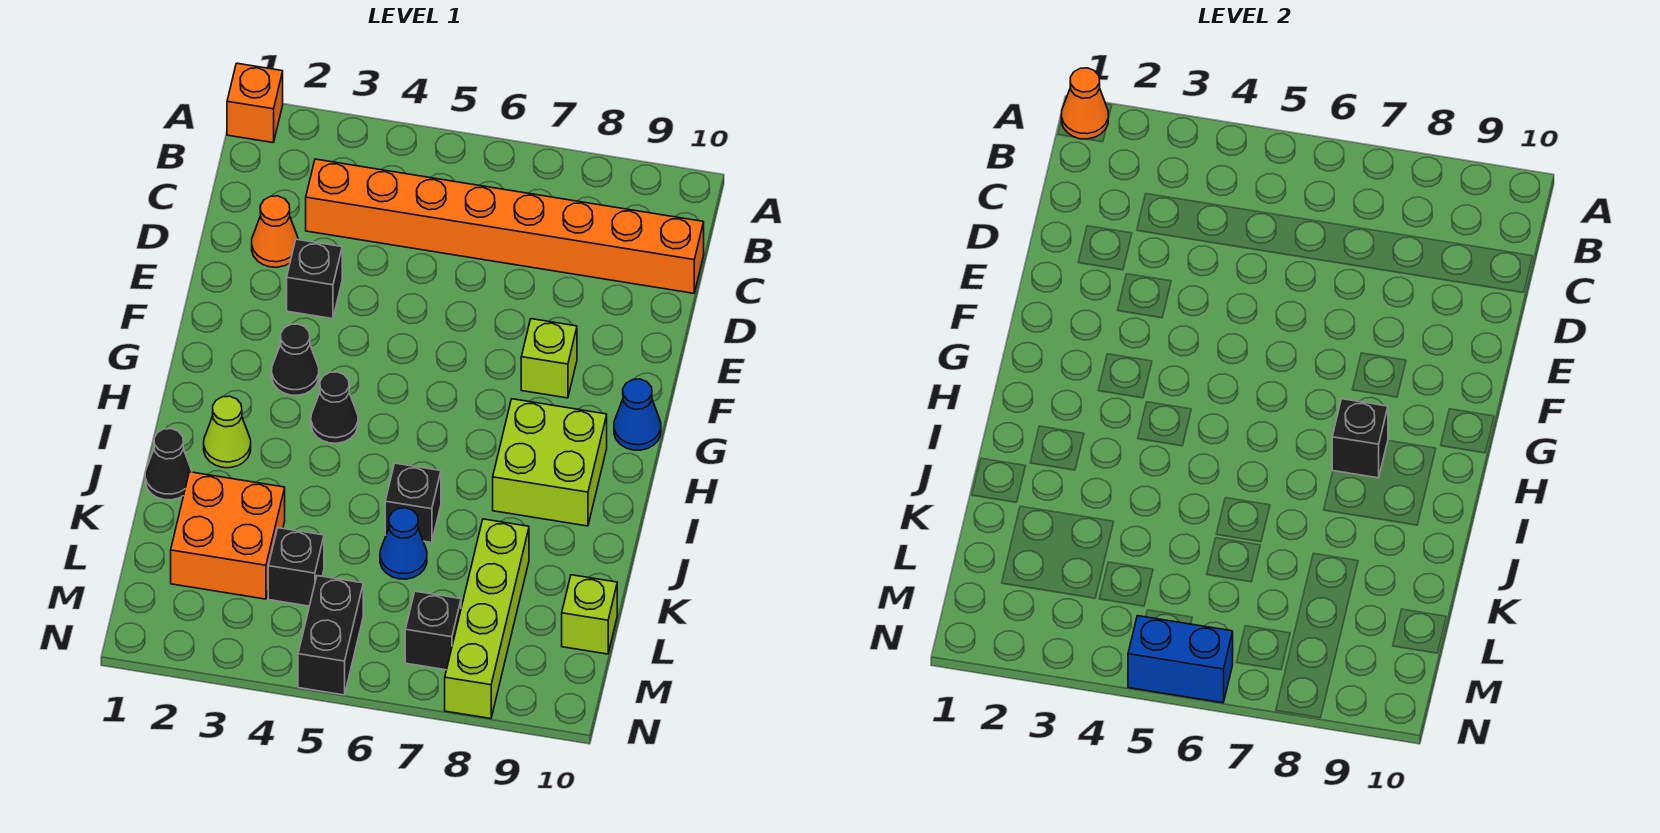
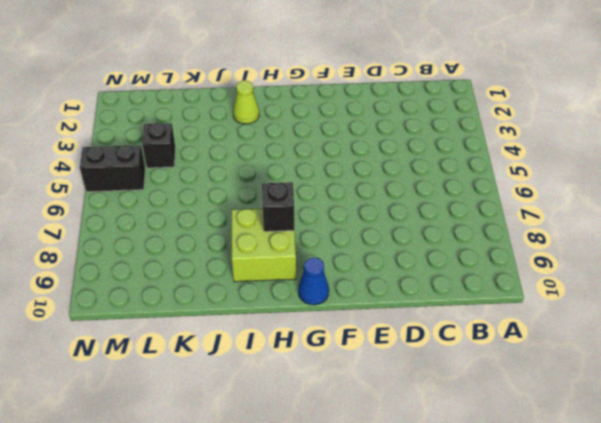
none -> orange brick A1 level 1
none -> orange brick C3:C10 level 1
none -> orange cone D2 level 1

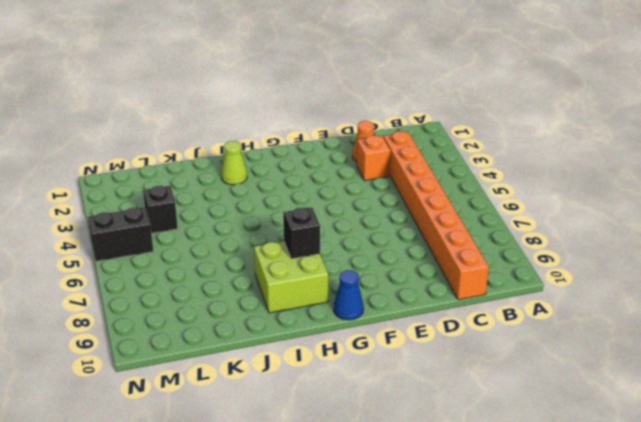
orange brick D3 level 1 -> orange brick A1 level 1
none -> black brick E3 level 1
none -> lime brick F8 level 1
none -> black cone G3 level 1

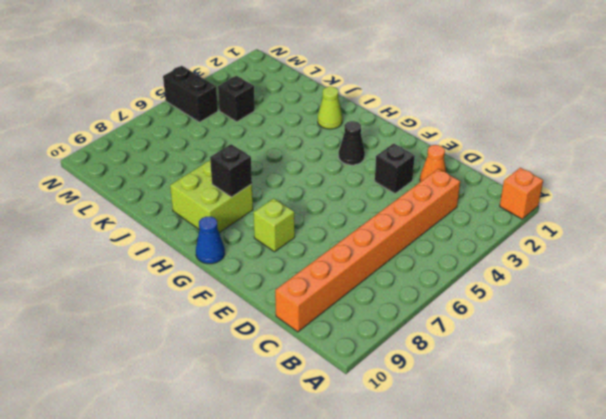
none -> black cone H4 level 1
none -> black cone J1 level 1
none -> black brick J6 level 1

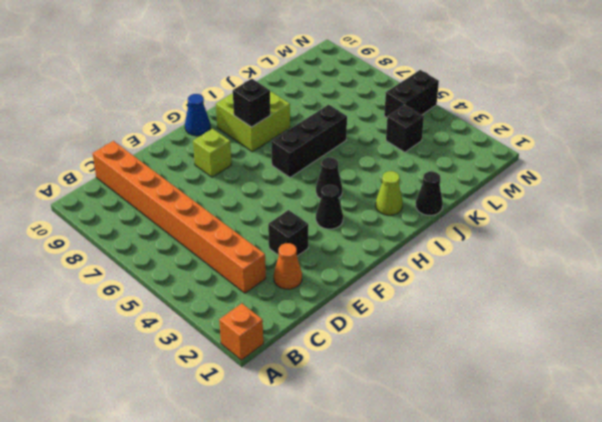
black brick H6:J6 level 1 -> black brick J6 level 1
none -> orange brick K2:L3 level 1
none -> blue cone K6 level 1
none -> lime brick K8:N8 level 1

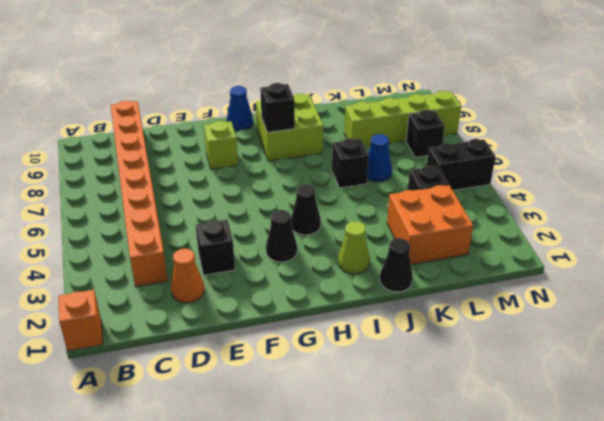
none -> lime brick L10 level 1
none -> orange cone A1 level 2
none -> blue brick N5:N6 level 2

